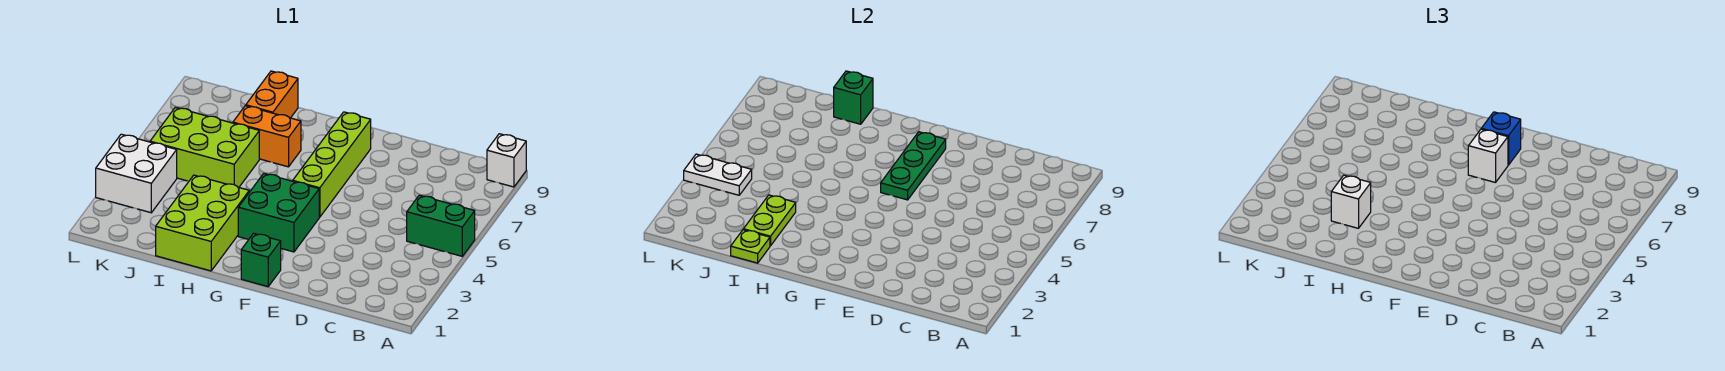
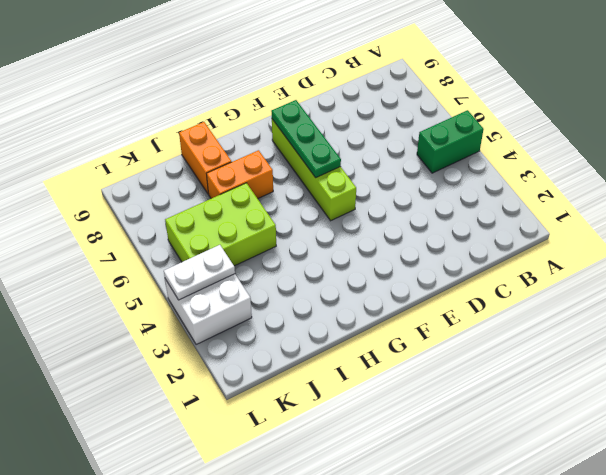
none -> white brick A9 level 1
none -> green brick F1 level 1
none -> green brick F3:G4 level 1

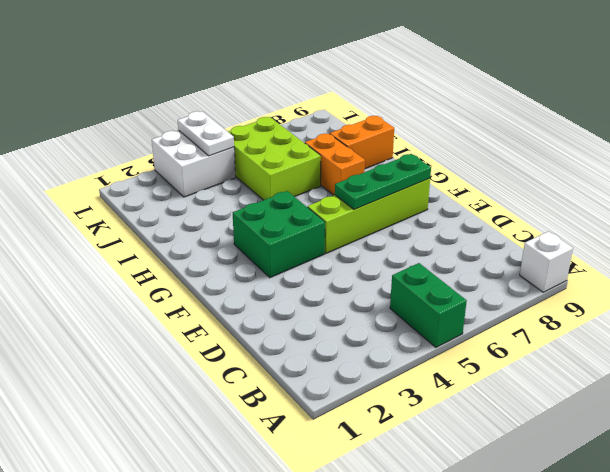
none -> green brick F1 level 1
none -> lime brick H1:I3 level 1
none -> lime plate I1 level 2

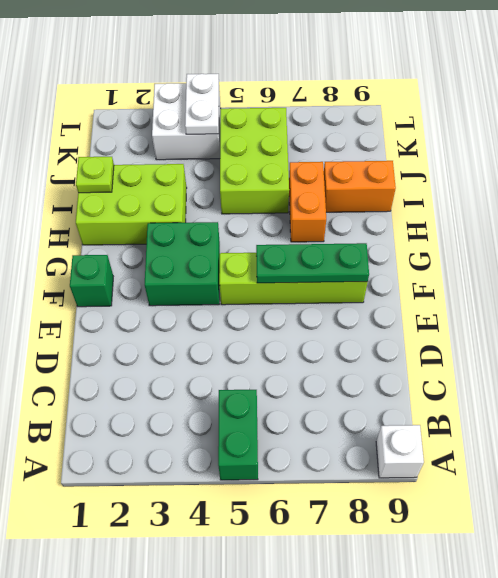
none -> lime plate I2:I3 level 2
none -> green brick I9 level 2
none -> white brick F7 level 3

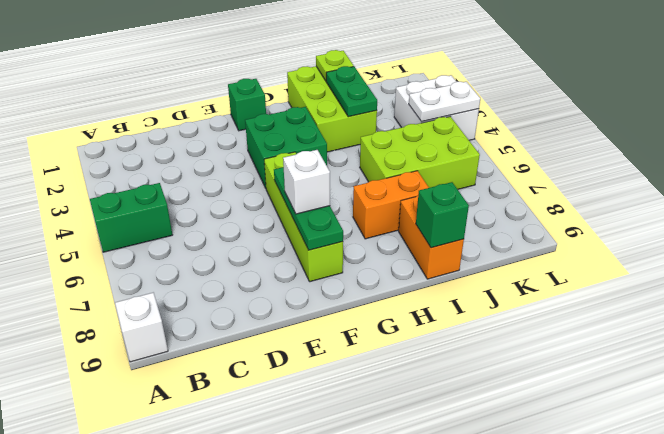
green plate I2:I3 level 2 -> lime plate I2:I3 level 2
none -> blue brick F8 level 3
none -> white brick I3 level 3

